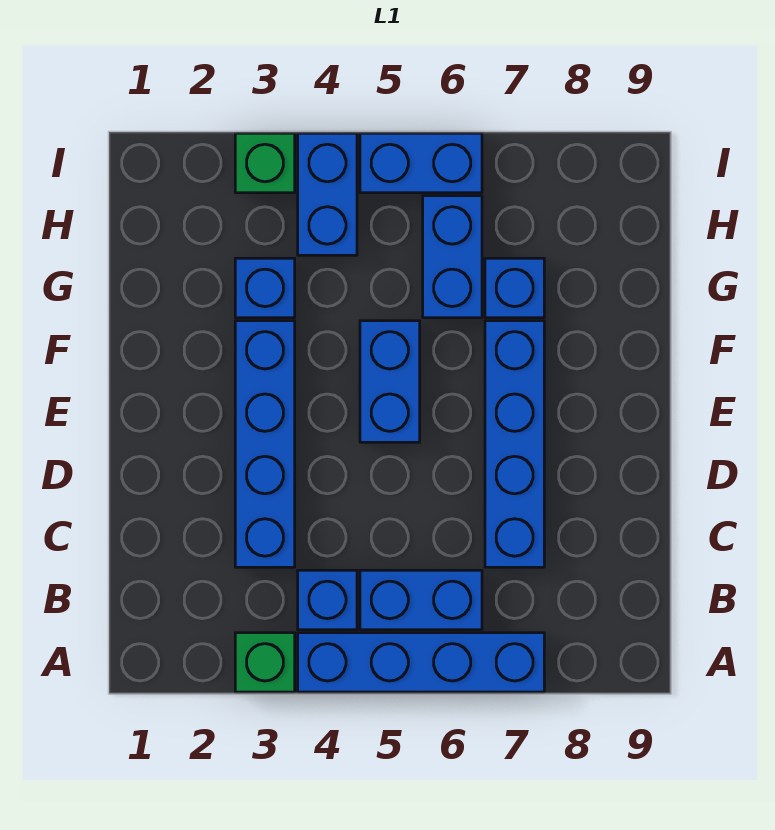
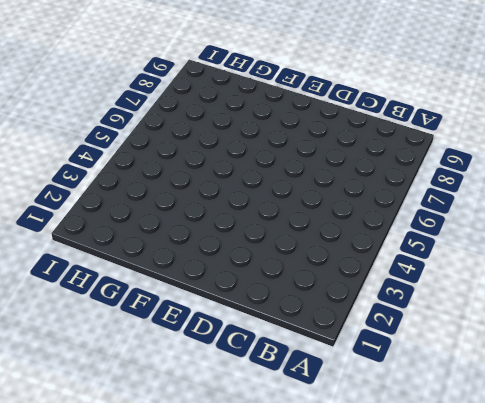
none -> green brick A3 level 1
none -> blue brick A4:A7 level 1
none -> blue brick B4 level 1

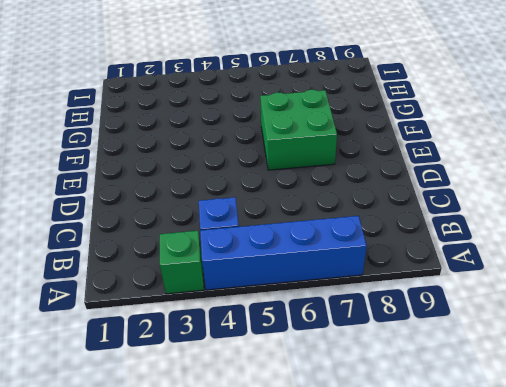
green brick E6:F7 level 1 -> blue brick C7:F7 level 1
none -> blue brick B5:B6 level 1
none -> blue brick C3:F3 level 1
none -> blue brick E5:F5 level 1

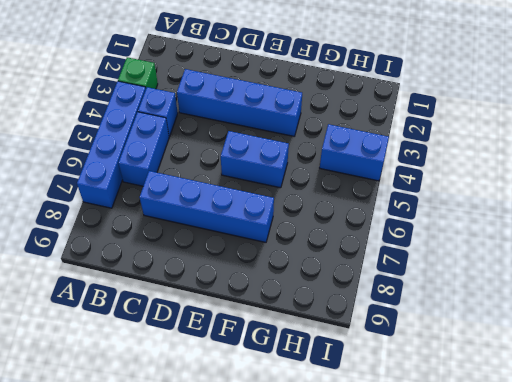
none -> blue brick G3 level 1
none -> blue brick G6:H6 level 1
none -> blue brick G7 level 1

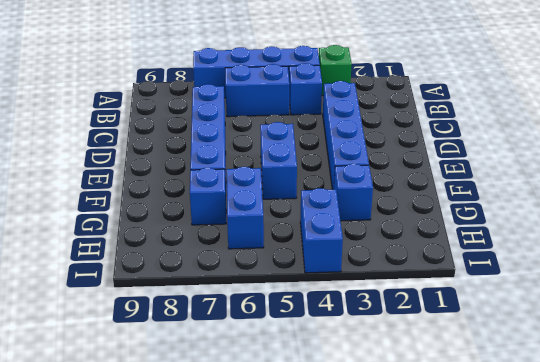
none -> green brick I3 level 1
none -> blue brick I5:I6 level 1

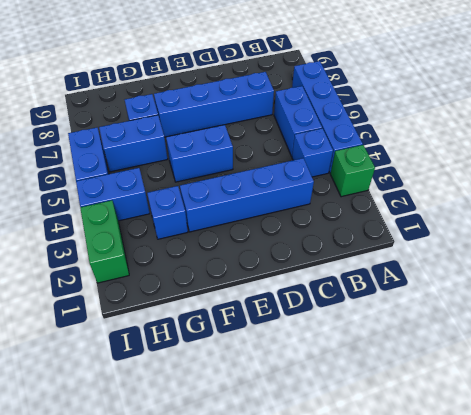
green brick I2:I3 level 1 -> green brick I3 level 1

